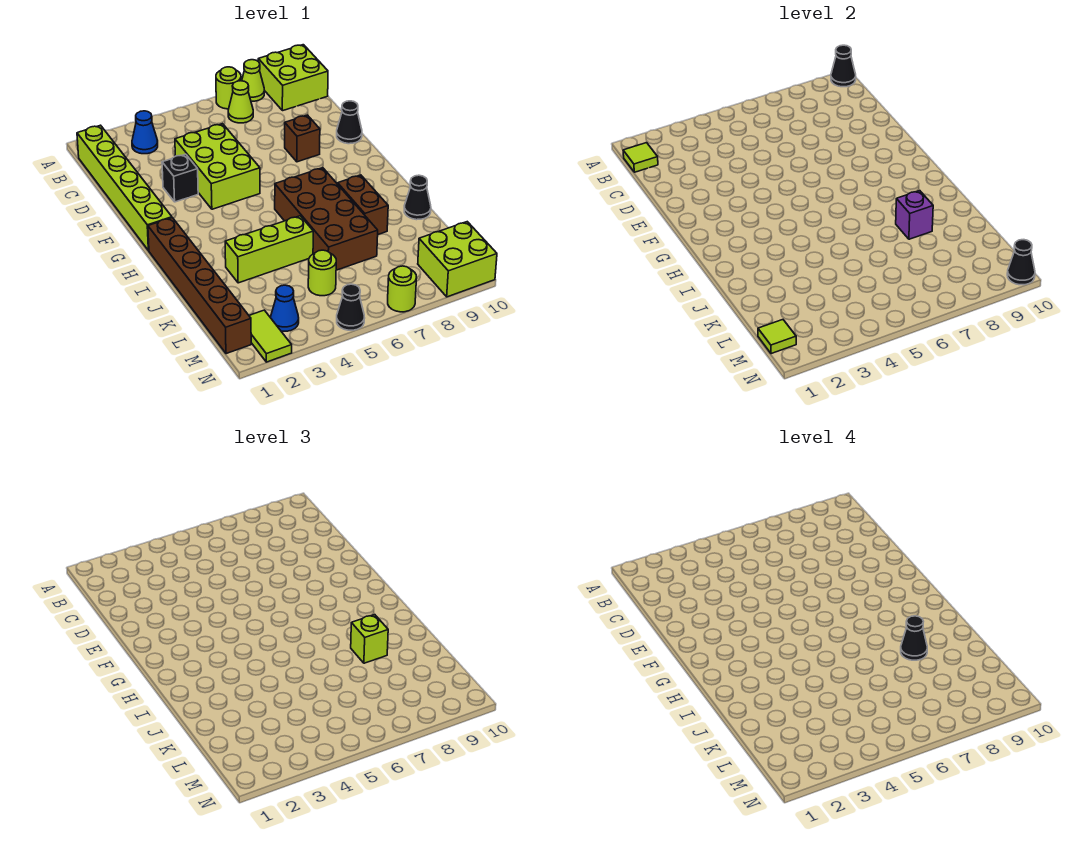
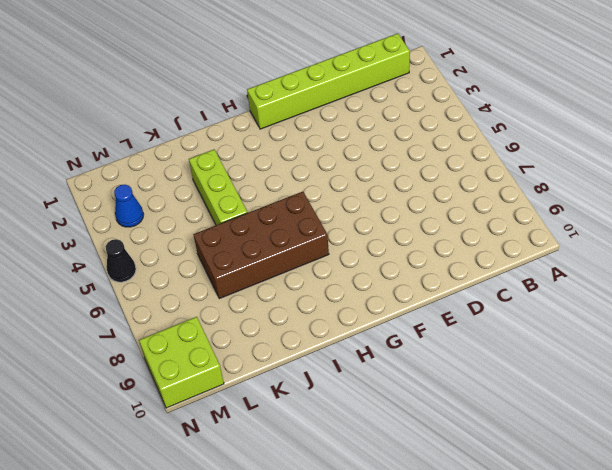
none -> lime round brick A7 level 1
none -> lime cone A8 level 1
none -> lime brick A9:B10 level 1

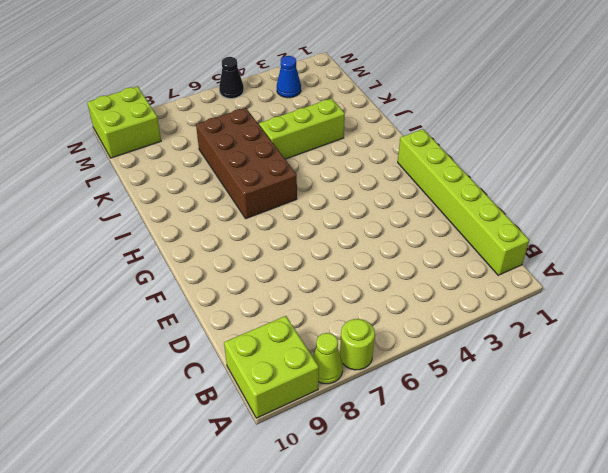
none -> blue cone B3 level 1
none -> lime cone B7 level 1
none -> lime brick D4:F5 level 1

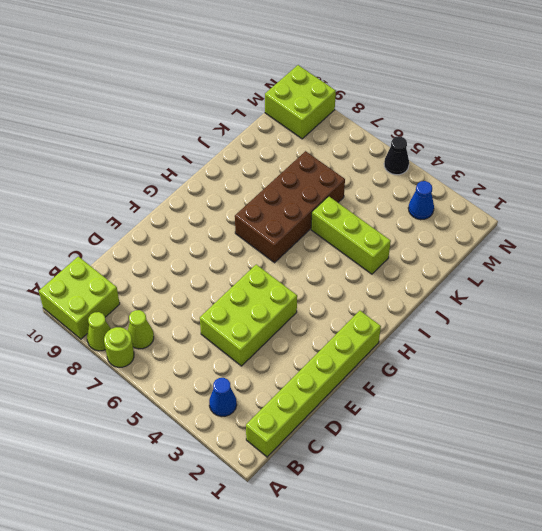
none -> black brick E3 level 1
none -> brown brick E8 level 1
none -> black cone E10 level 1

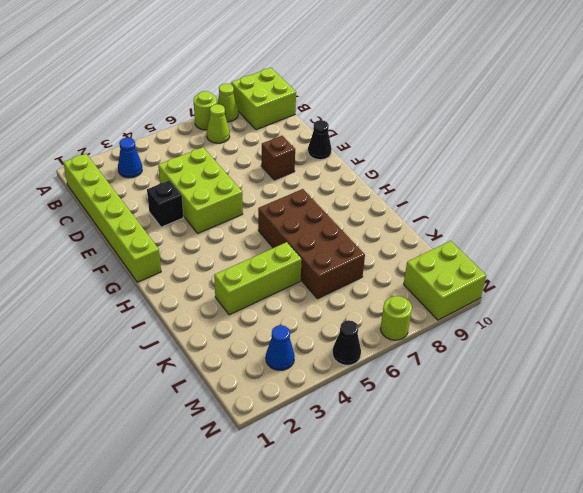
none -> brown brick H1:M1 level 1
none -> brown brick I8:J8 level 1
none -> black cone J10 level 1

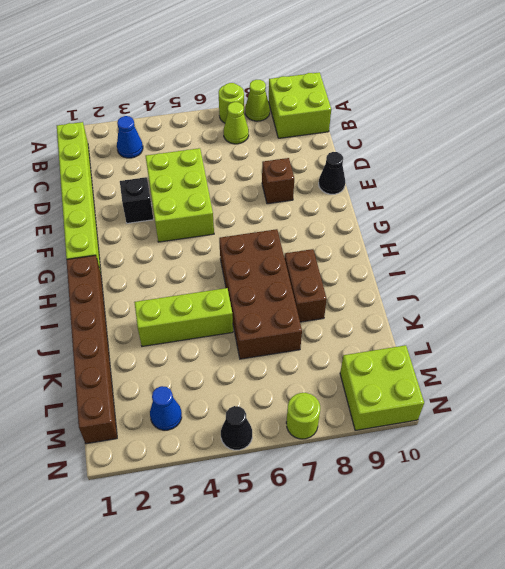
none -> black cone J10 level 1
none -> lime round brick L5 level 1
none -> lime tile M2:N2 level 1

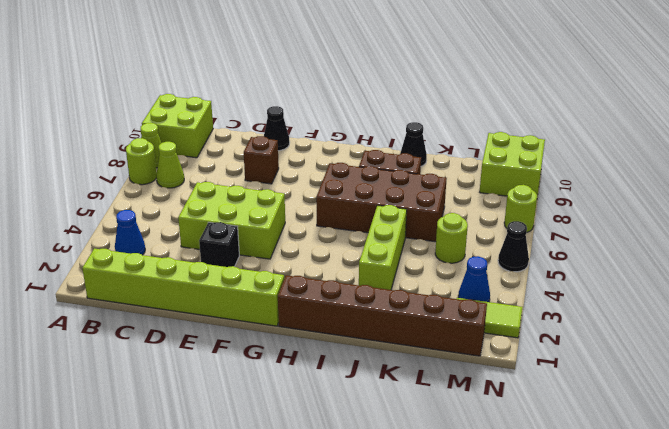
none -> black cone A10 level 2
none -> lime tile B1 level 2
none -> purple brick J8 level 2

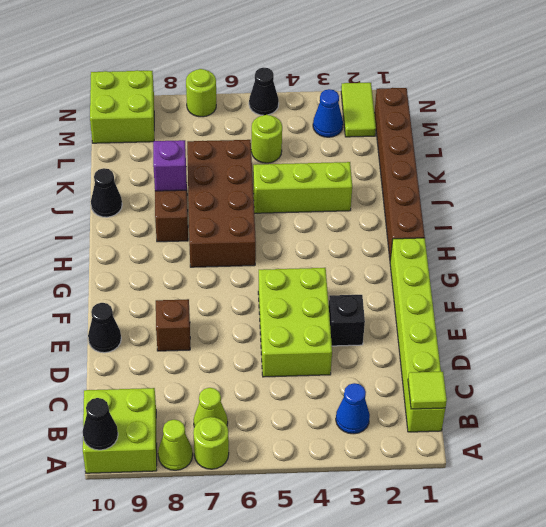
none -> lime tile M1 level 2
none -> black cone N10 level 2
none -> lime brick J8 level 3

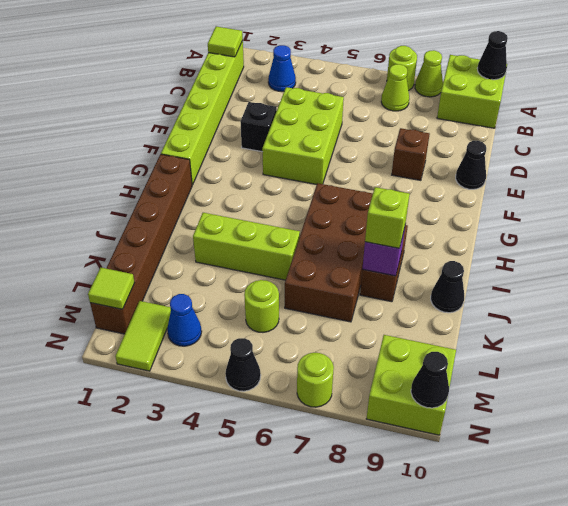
none -> black cone J8 level 4

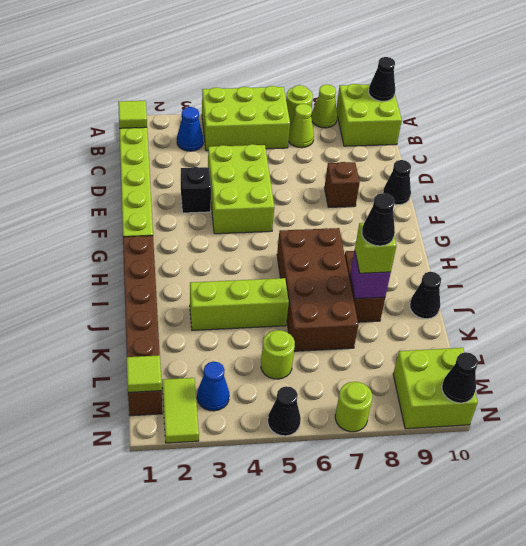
lime brick A4:B6 level 1 -> none

